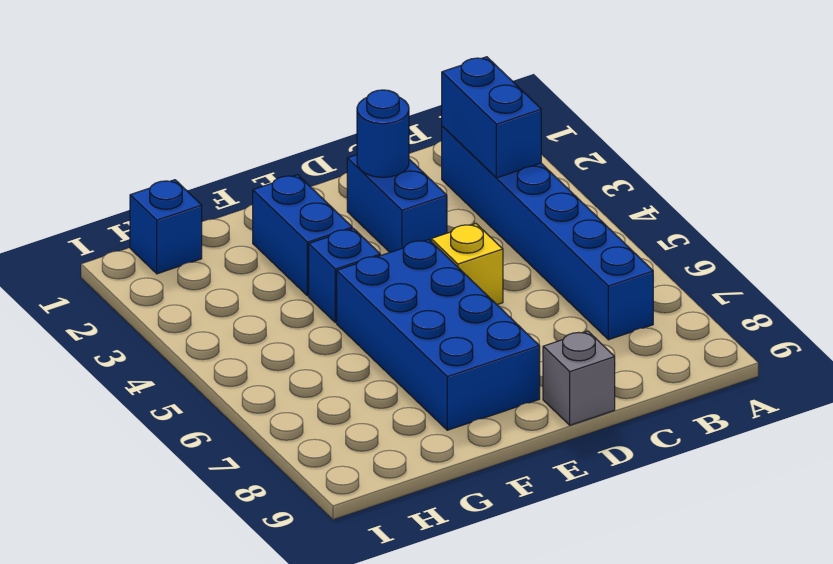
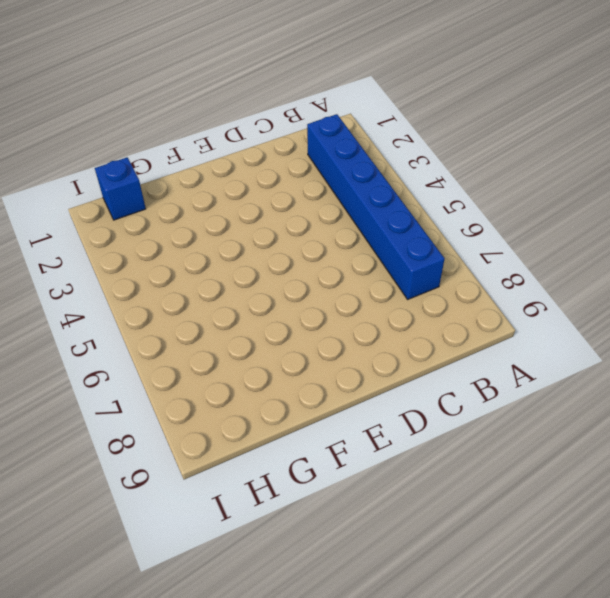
none -> blue brick D2:D3 level 1
none -> yellow brick D5 level 1

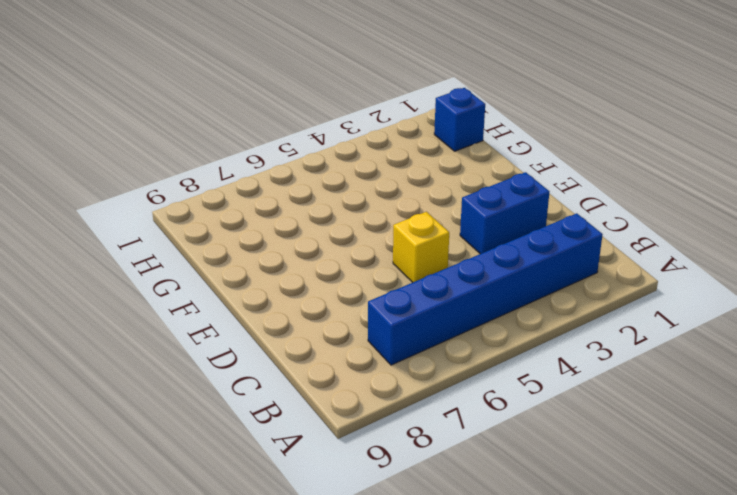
none -> grey brick D9 level 1
none -> blue brick E5:F8 level 1

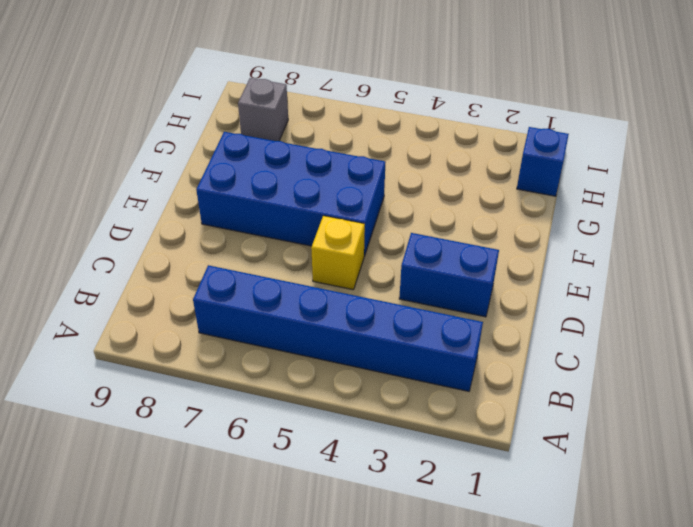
grey brick H8 level 1 -> grey brick D9 level 1
none -> blue brick F2:F3 level 1
none -> blue brick F4 level 1

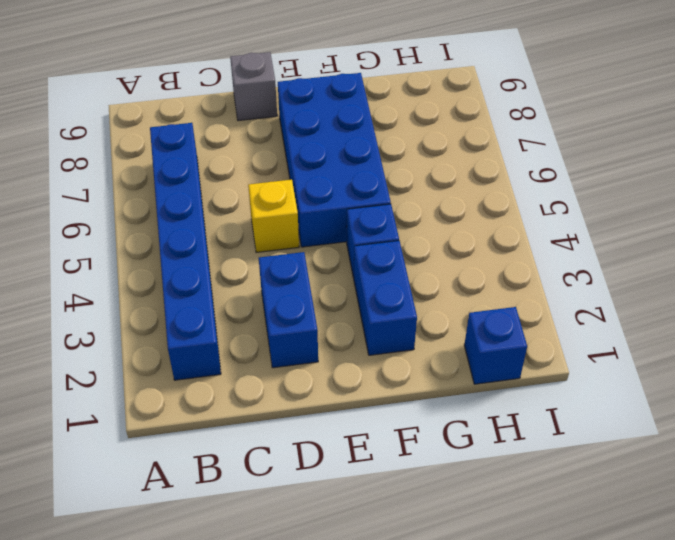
none -> blue brick B2:B3 level 2
none -> blue round brick D2 level 2

